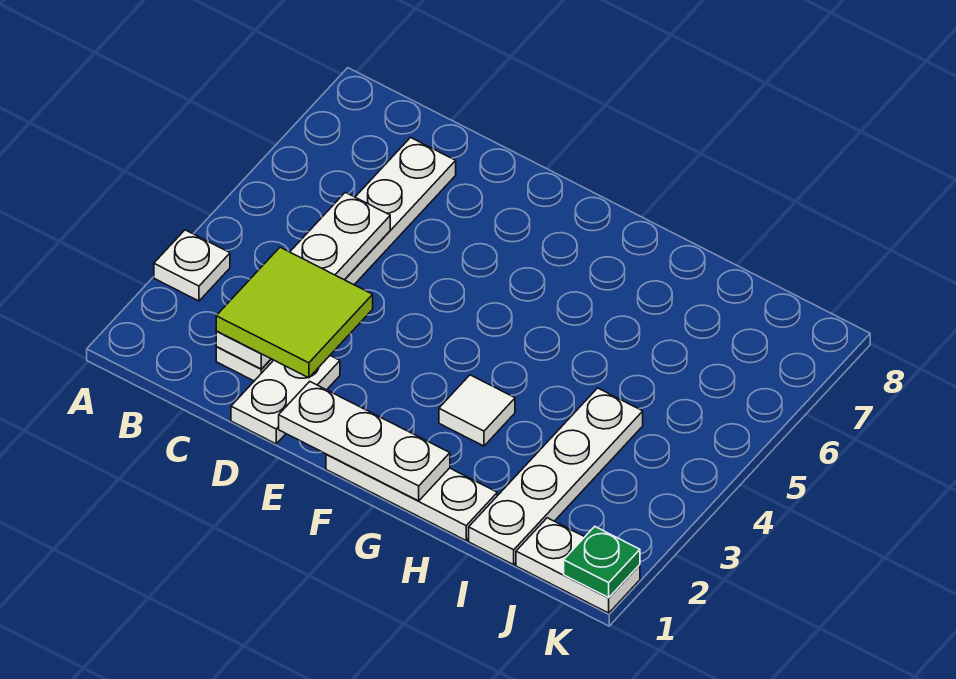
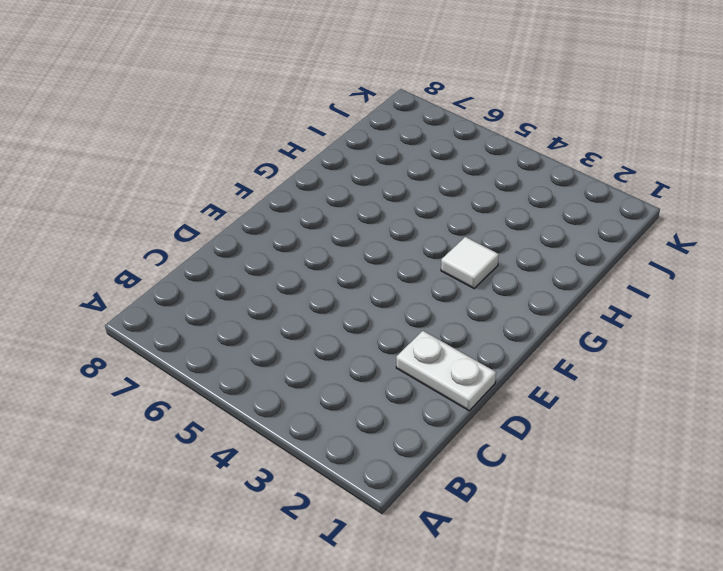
none -> white plate A3 level 1
none -> white plate C2:C7 level 1

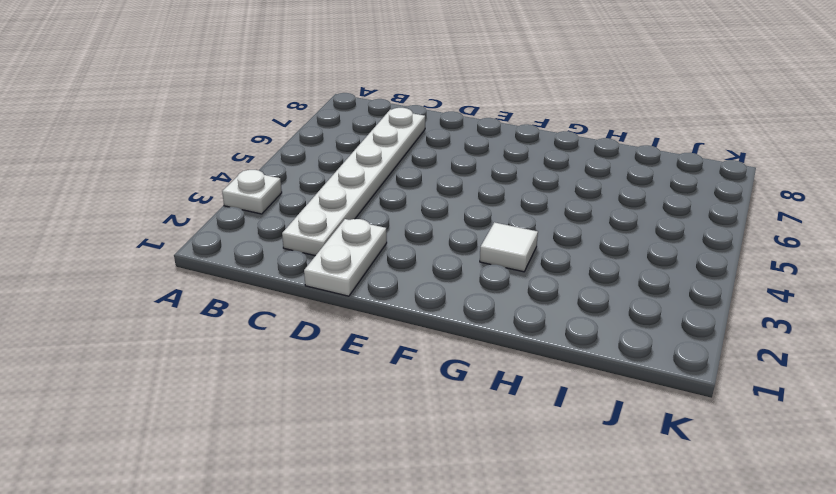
none -> white plate F1:H1 level 1
none -> white plate I1:I4 level 1

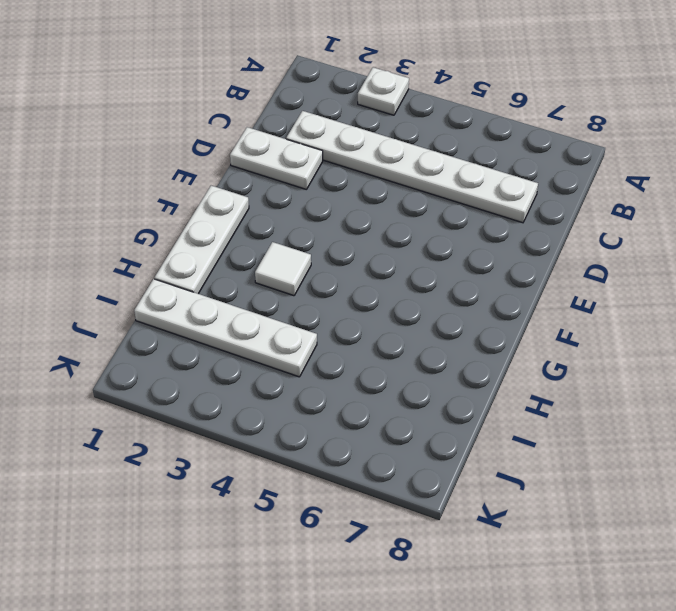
none -> white plate J1:K1 level 1
none -> white plate C2:C5 level 2

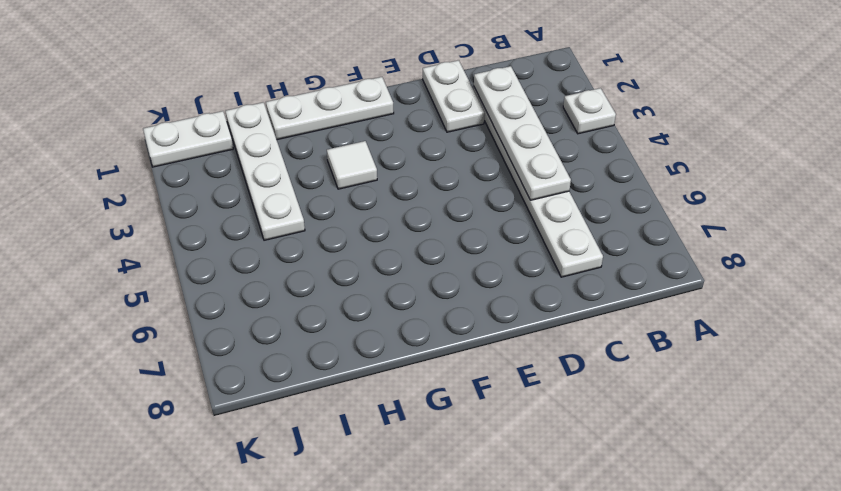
none -> white plate E1:G1 level 2
none -> green plate K1 level 2

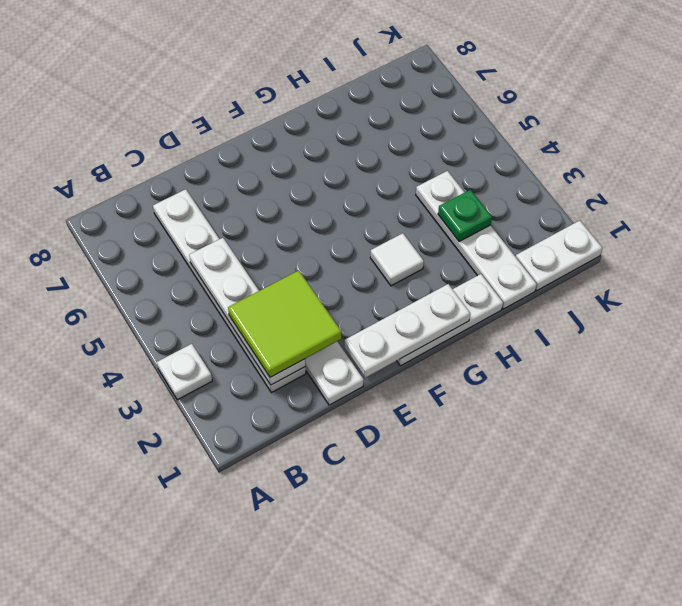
green plate I3 level 2 -> green plate K1 level 2

